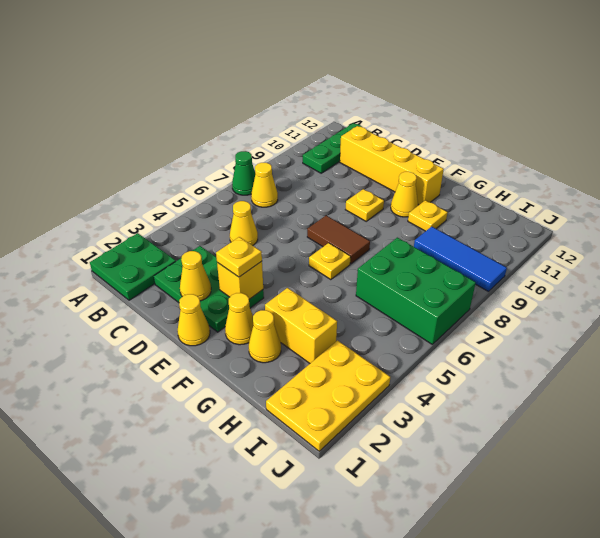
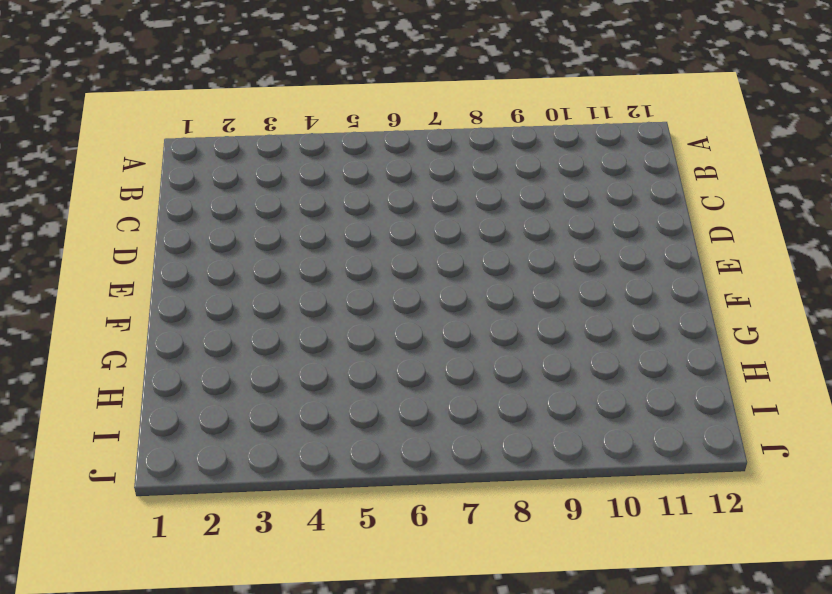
none -> green plate A1:B2 level 1
none -> green cone A7 level 1
none -> yellow cone B7 level 1

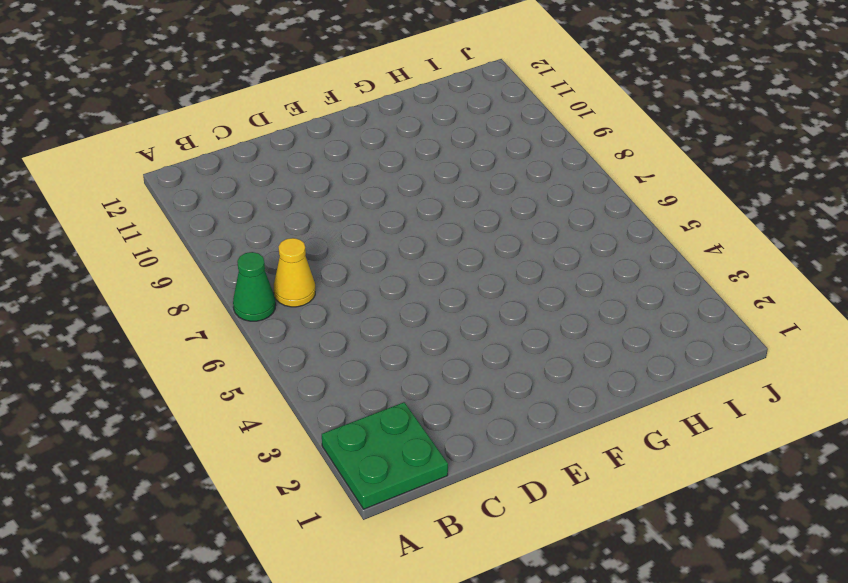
none -> green plate B10:B12 level 1
none -> green plate C2:E3 level 1
none -> yellow cone C5 level 1

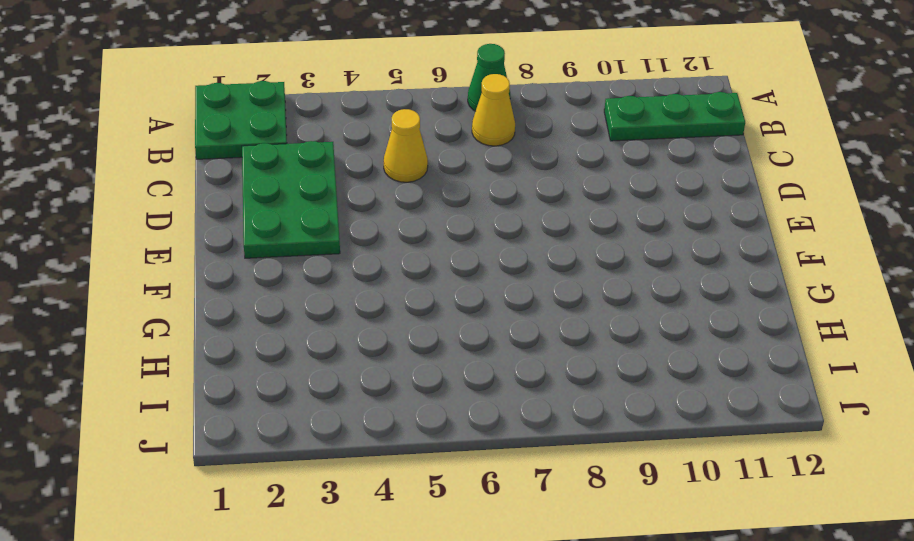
none -> yellow brick C11:F11 level 1
none -> yellow cone E1 level 1
none -> brown tile E7:F7 level 1

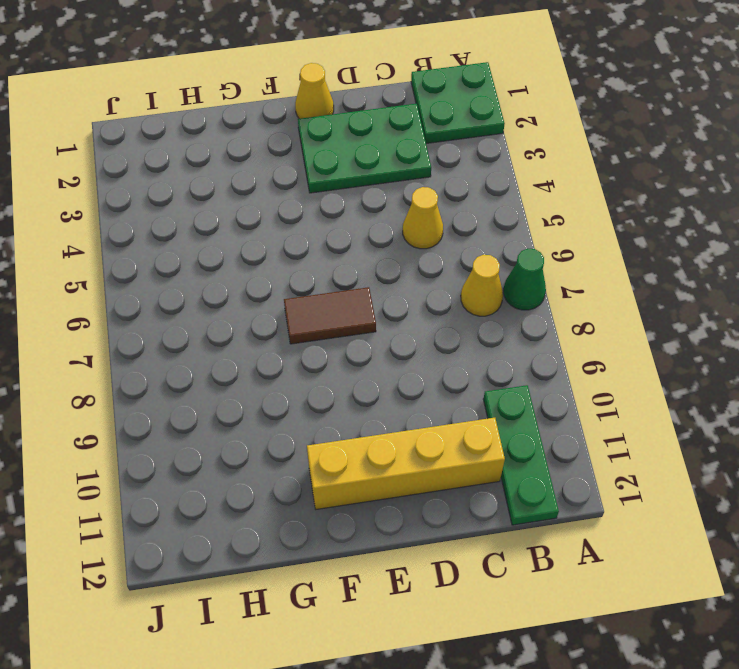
none -> yellow plate E9 level 1
none -> yellow cone F2 level 1
none -> yellow plate F6 level 1

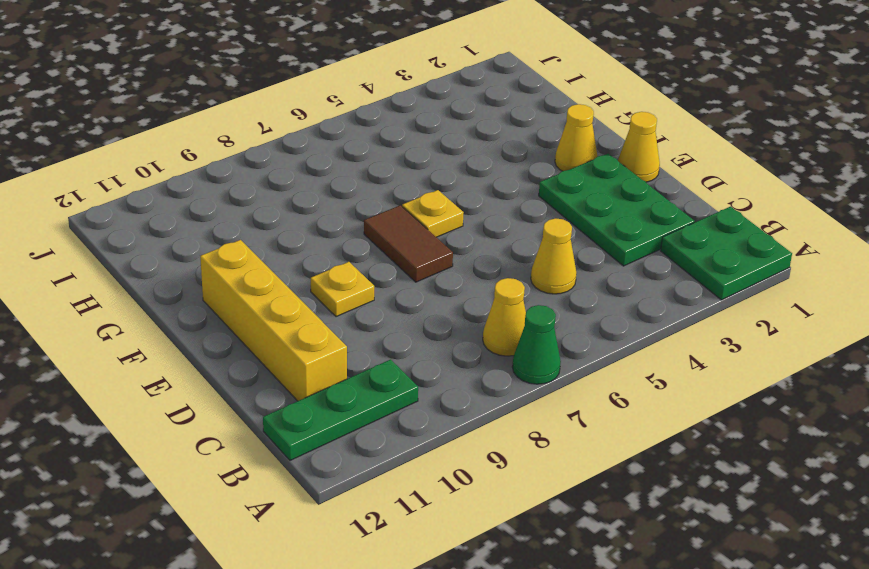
none -> yellow cone F10 level 1
none -> yellow cone G2 level 1
none -> yellow brick G3:H3 level 1

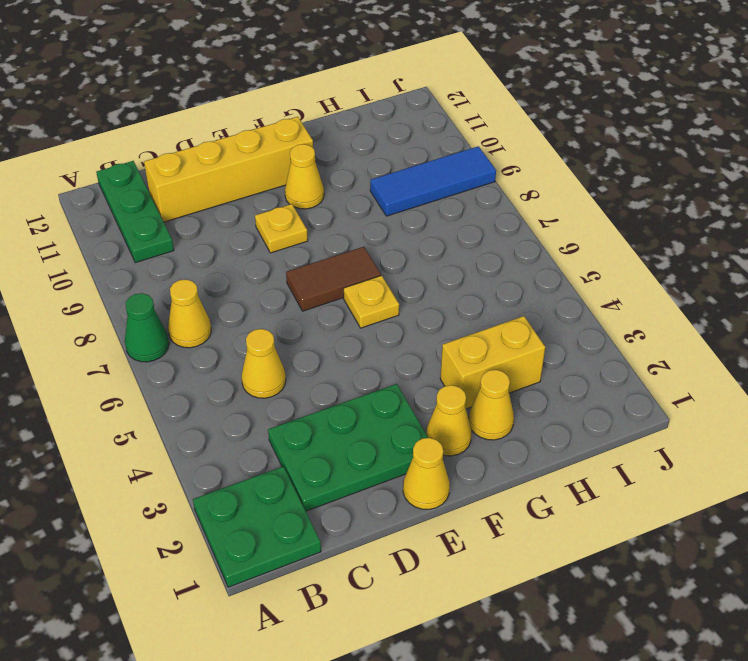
none -> yellow plate G10 level 1
none -> green brick H6:J7 level 1
none -> yellow plate I1:J3 level 1

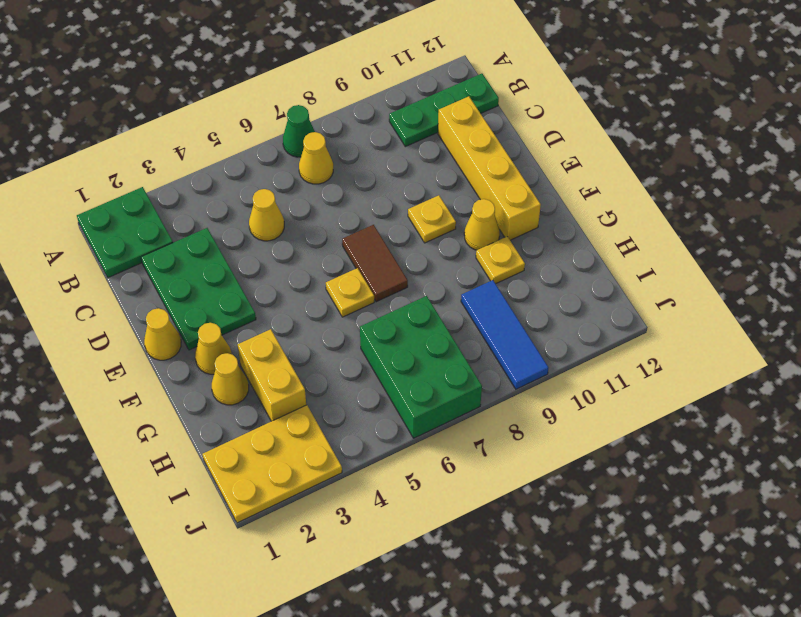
none -> yellow cone D2 level 2
none -> yellow brick E3 level 2
none -> yellow plate E3 level 3

